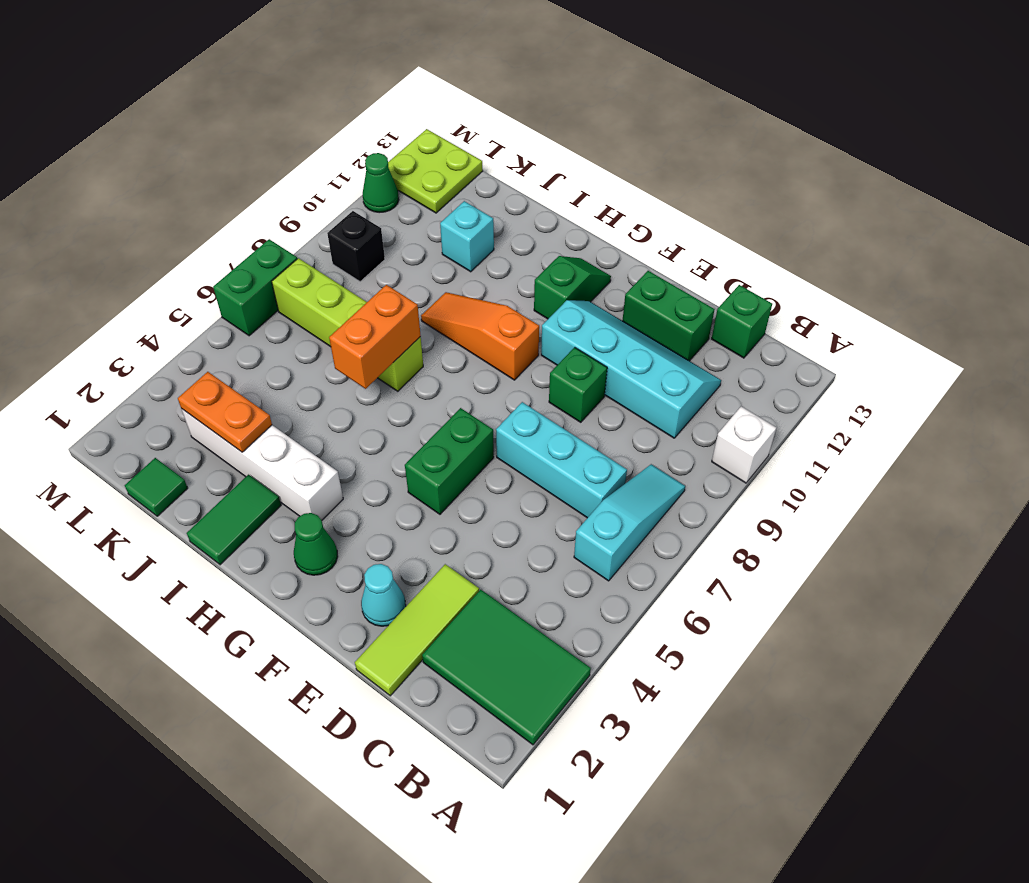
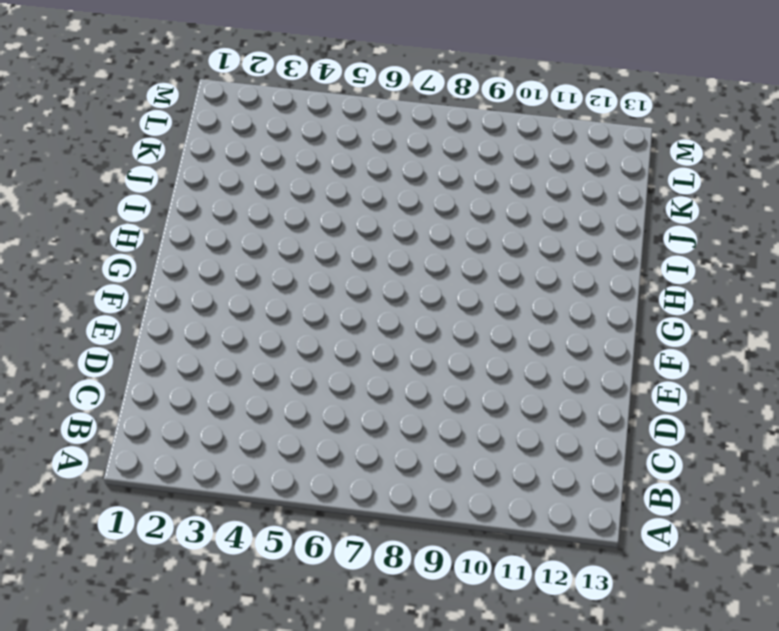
none -> green tile A2:C3 level 1
none -> white brick A10 level 1
none -> cyan slope B6:B8 level 1 top 6

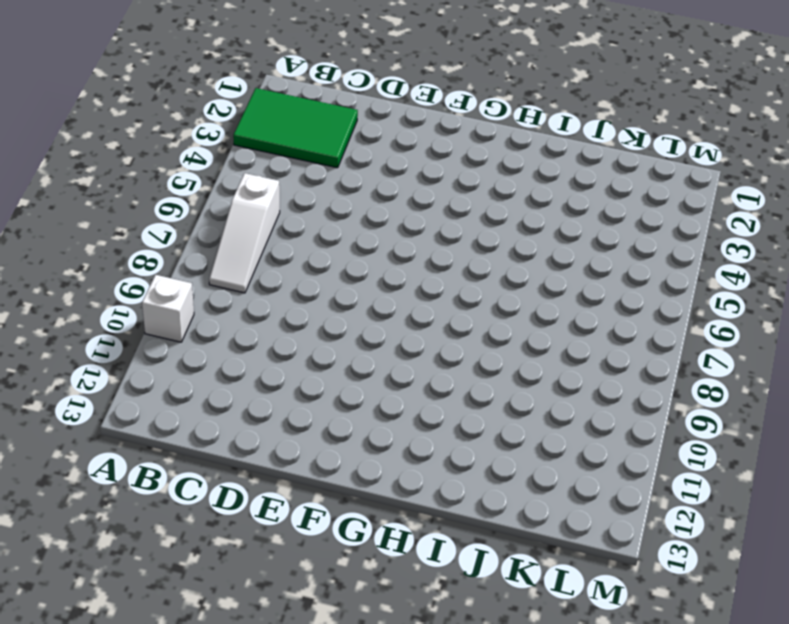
white slope B6:B8 level 1 top 6 -> cyan slope B6:B8 level 1 top 6
none -> cyan brick C7:E7 level 1
none -> cyan slope C10:F11 level 1 top 10
none -> green brick C13 level 1

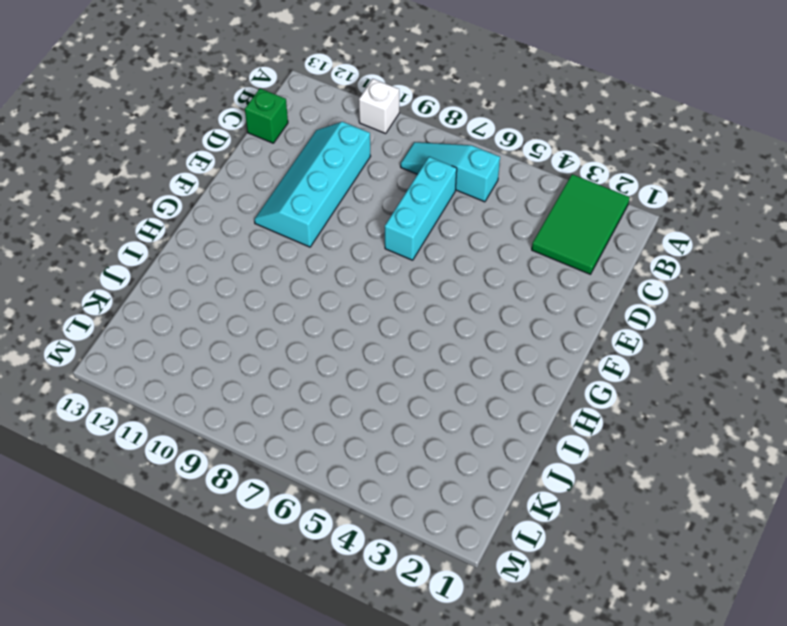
none -> lime tile D1:D3 level 1
none -> green brick D12:E12 level 1
none -> cyan cone E2 level 1

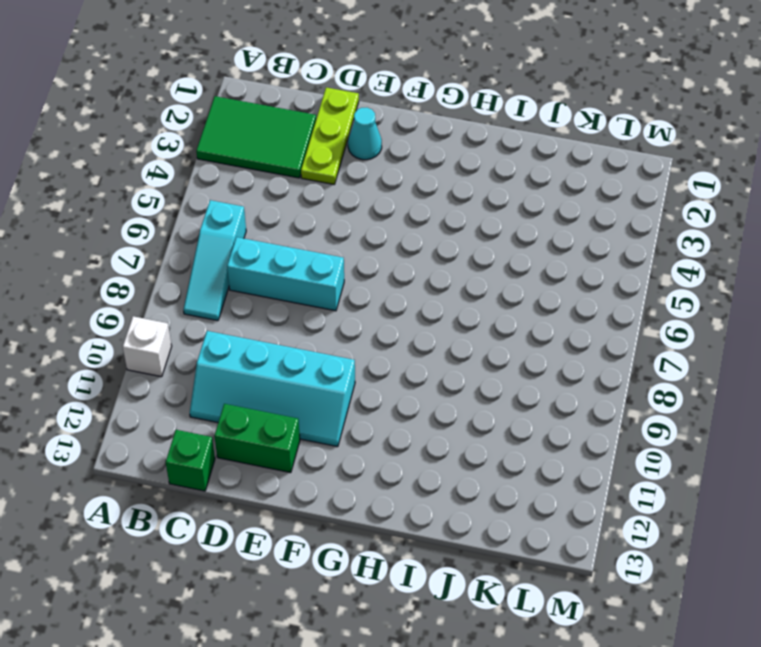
lime plate D1:D3 level 1 -> lime tile D1:D3 level 1
none -> green brick E9 level 1
none -> green brick F5:F6 level 1
none -> green cone G2 level 1

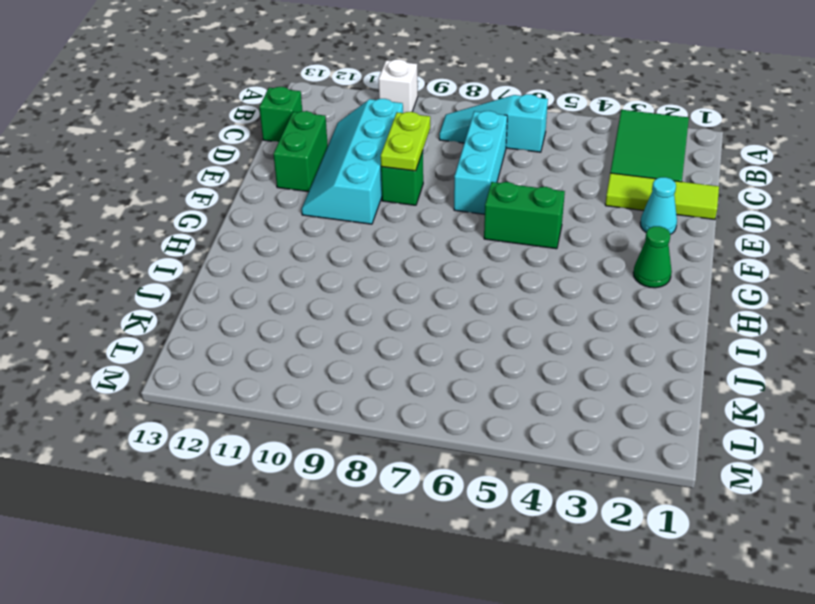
lime plate D9:E9 level 2 -> none
none -> orange slope G9:I9 level 1 top G
none -> green slope G11:G12 level 1 top 11
none -> white brick H3:K3 level 1

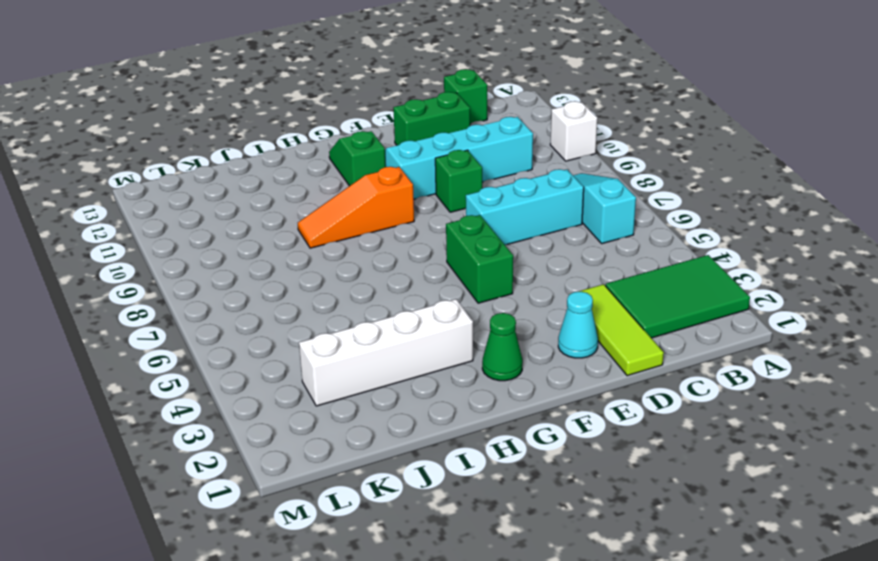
none -> green tile I1:I2 level 1
none -> lime brick I7:L7 level 1
none -> cyan brick J11 level 1

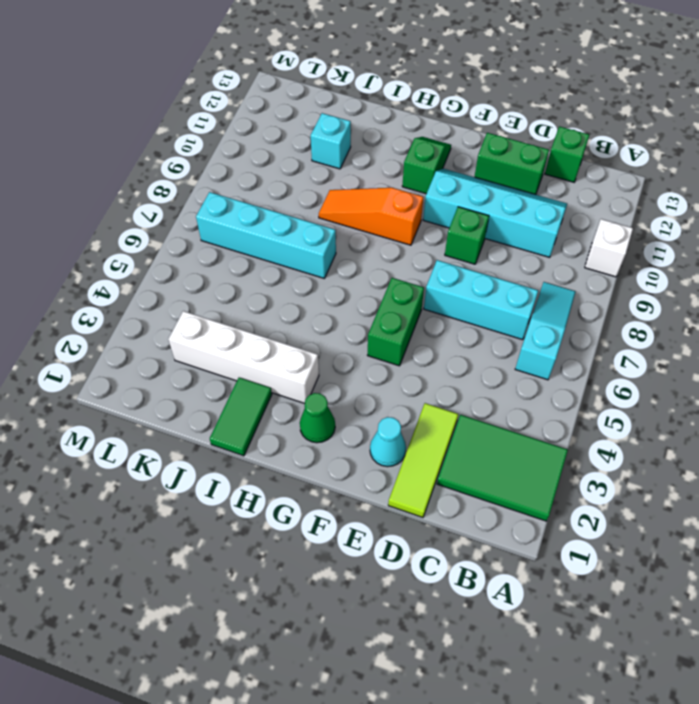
cyan brick I7:L7 level 1 -> lime brick I7:L7 level 1
none -> green tile K1 level 1
none -> black brick L9 level 1
none -> lime plate L12:M13 level 1

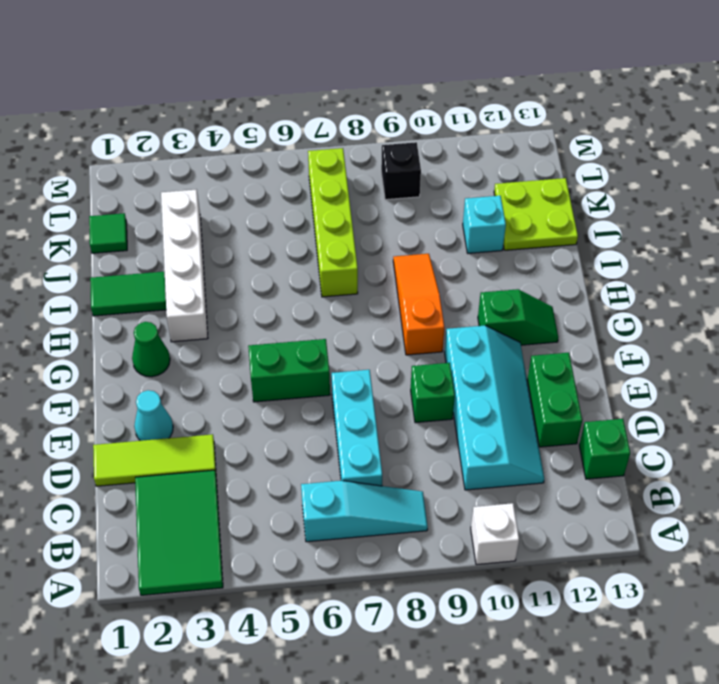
lime plate J12:K13 level 1 -> lime plate L12:M13 level 1
none -> green brick M6:M7 level 1
none -> green cone M11 level 1
none -> orange brick I6:I7 level 2

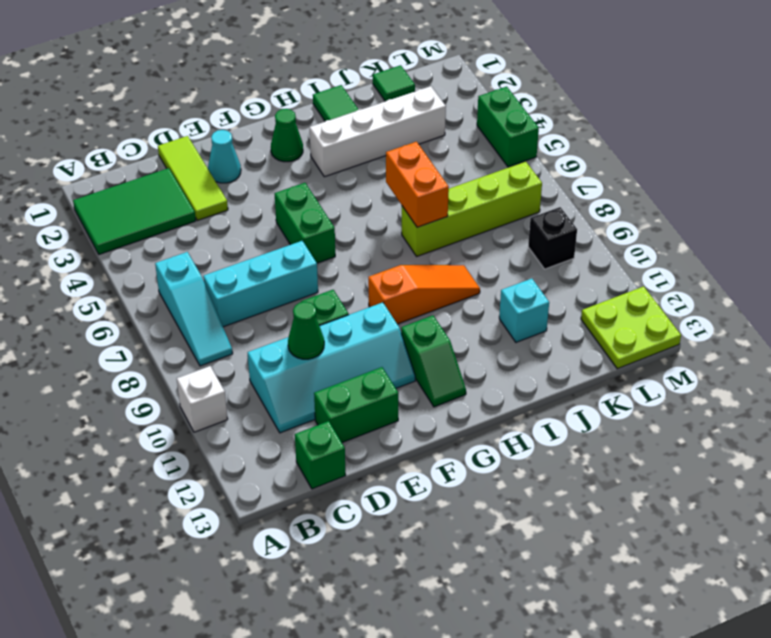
green cone D10 level 2 -> green cone M11 level 1
green brick M4:M5 level 1 -> green brick M6:M7 level 1
none -> orange plate J3:K3 level 2

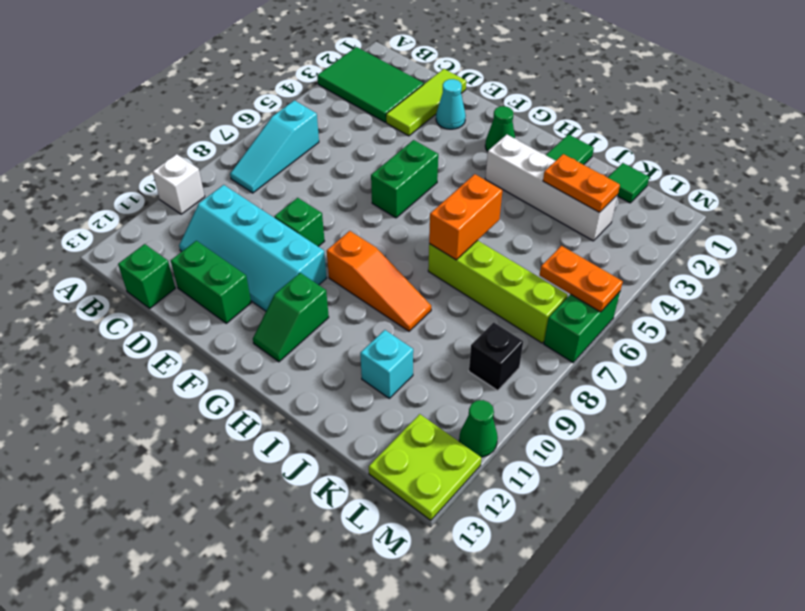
orange plate L6:M6 level 2 -> none
none -> cyan brick C7:E7 level 1

